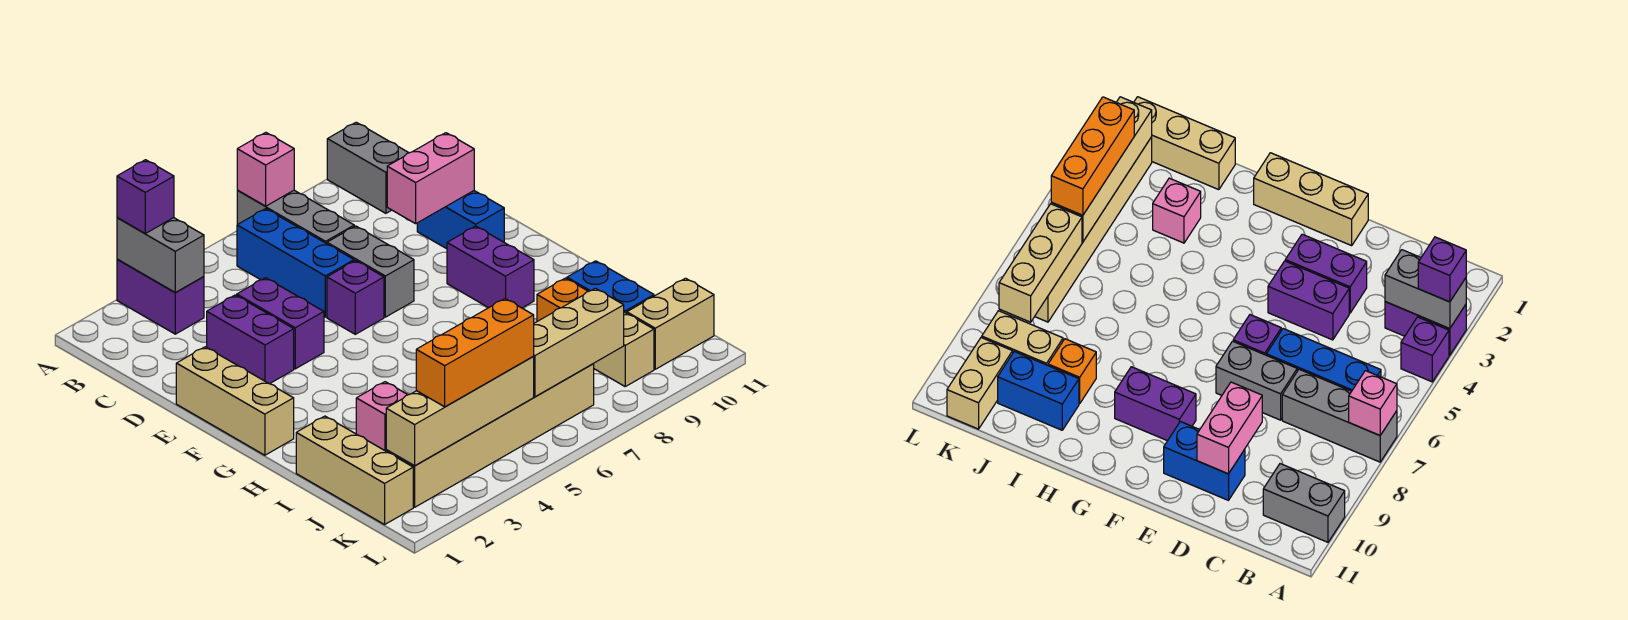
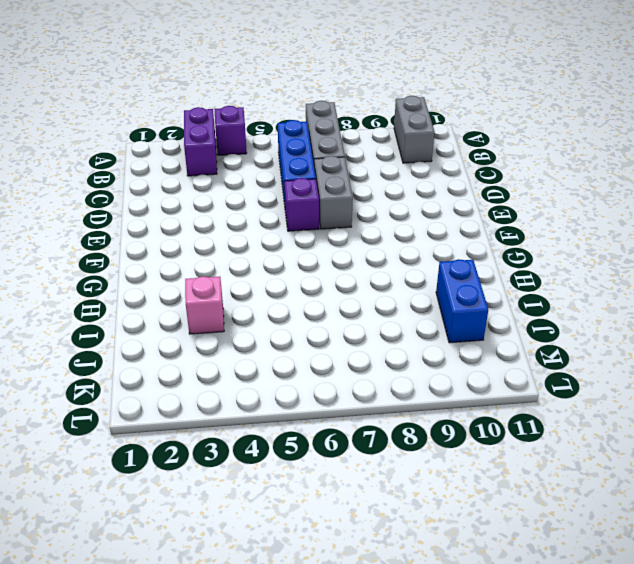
none -> purple brick D3:E3 level 1
none -> purple brick D4:E4 level 1
none -> blue brick D10:E10 level 1

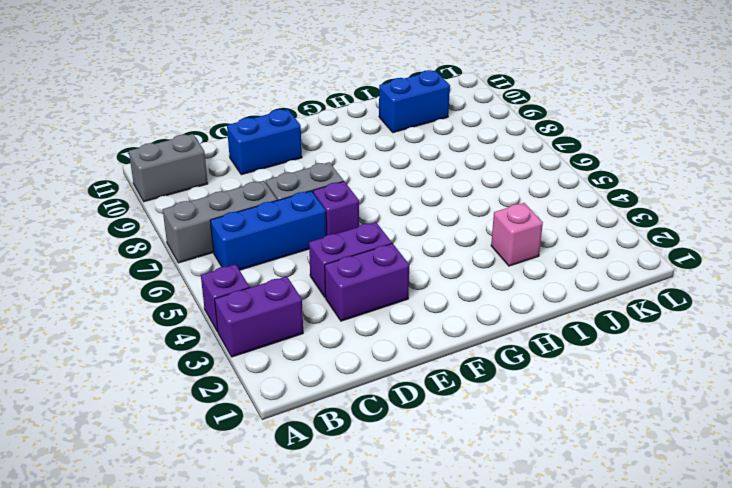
none -> tan brick E1:G1 level 1
none -> purple brick F9:G9 level 1
none -> tan brick I1:K1 level 1

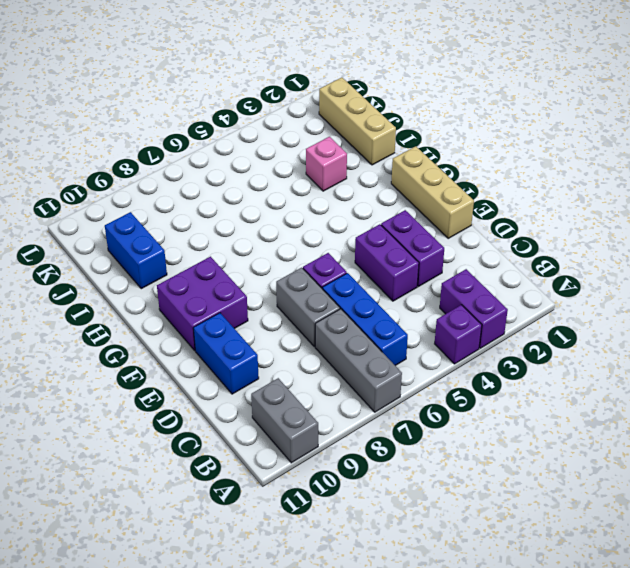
purple brick F9:G10 level 1 -> purple brick F9:G9 level 1
none -> orange brick I9 level 1
none -> tan brick J9:K9 level 1
none -> tan brick K2:K7 level 1

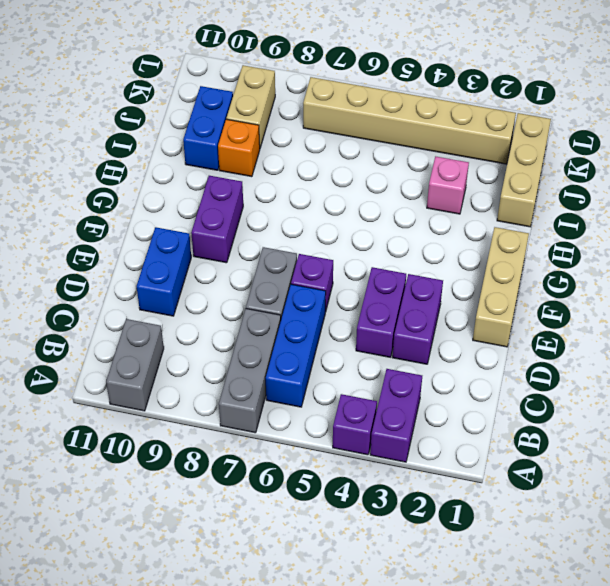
none -> tan brick K10:K11 level 1
none -> grey brick A3:B3 level 2
none -> pink brick A7 level 2

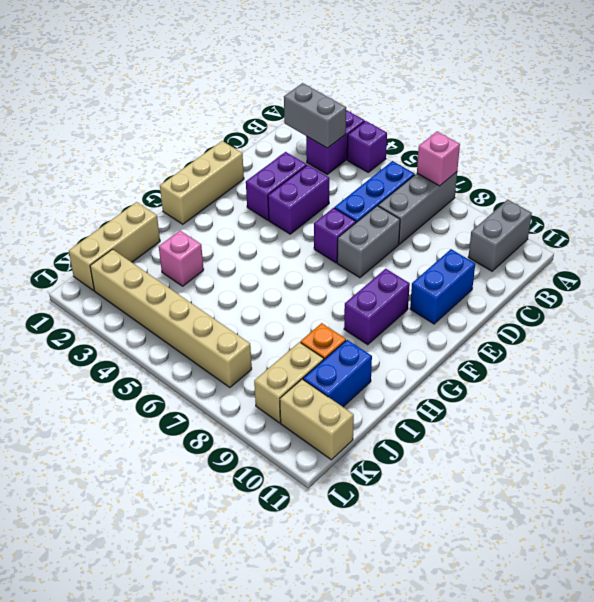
grey brick B2:B3 level 2 -> grey brick A3:B3 level 2
none -> pink brick D9:D10 level 2
none -> tan brick K2:K5 level 2
none -> tan brick K6:K8 level 2

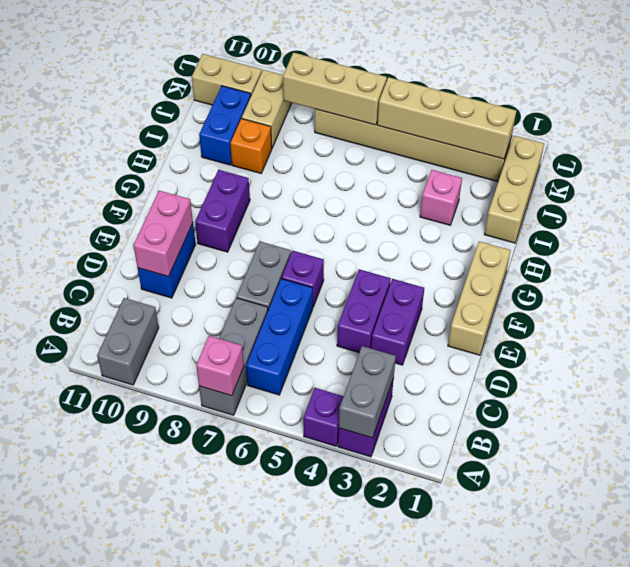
pink brick D10:E10 level 2 -> pink brick D9:D10 level 2
none -> purple brick A3 level 3
none -> orange brick K3:K5 level 3

